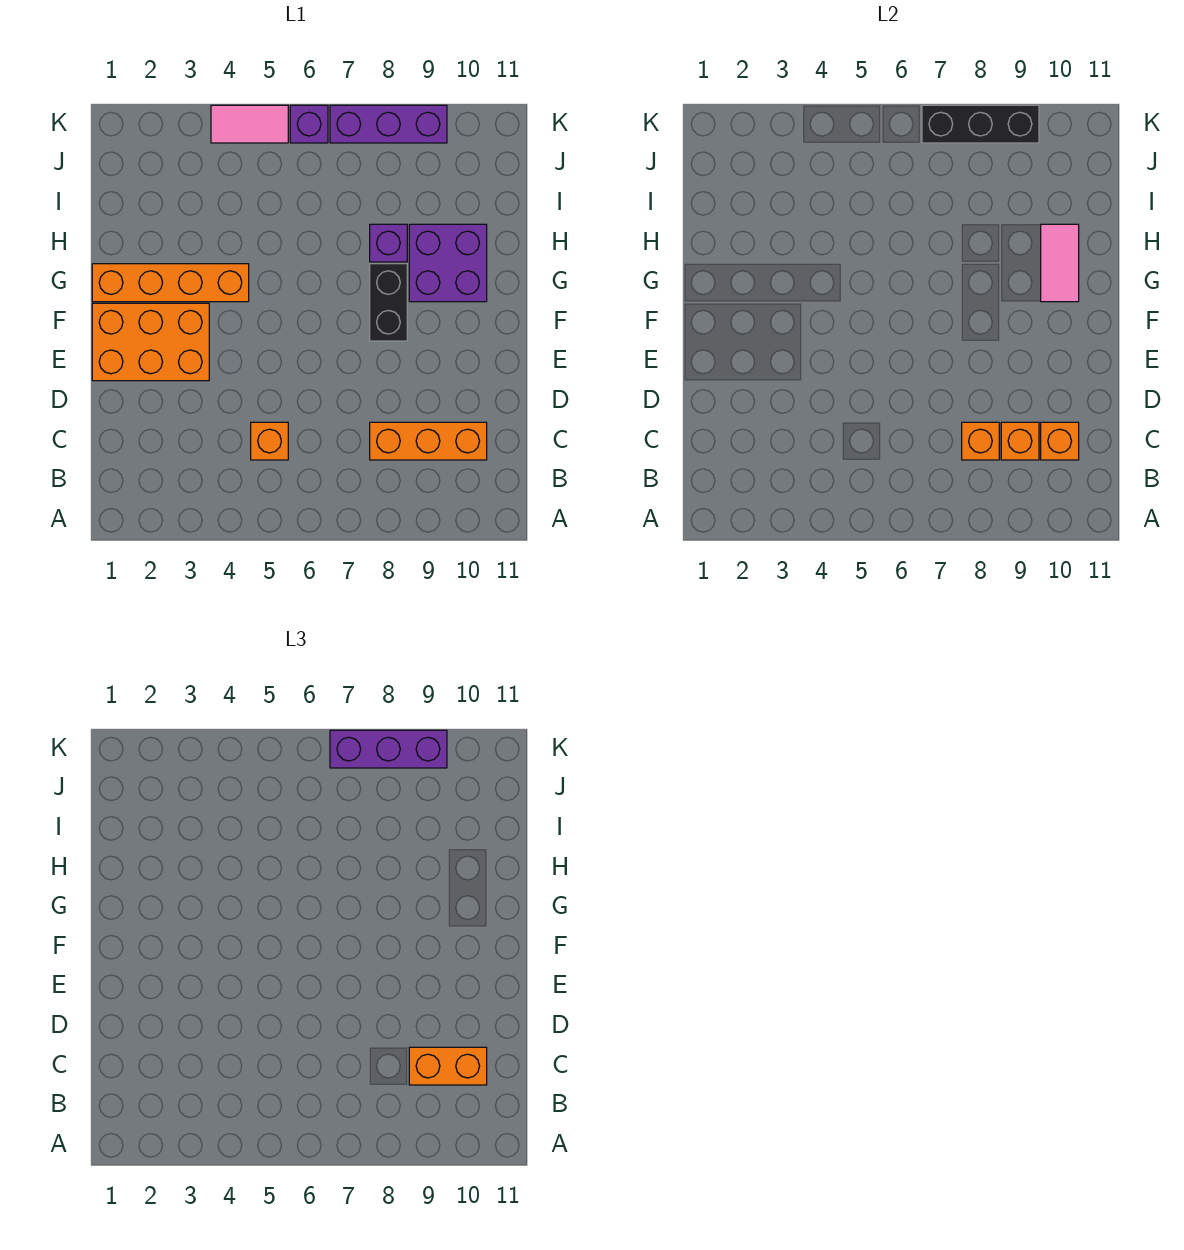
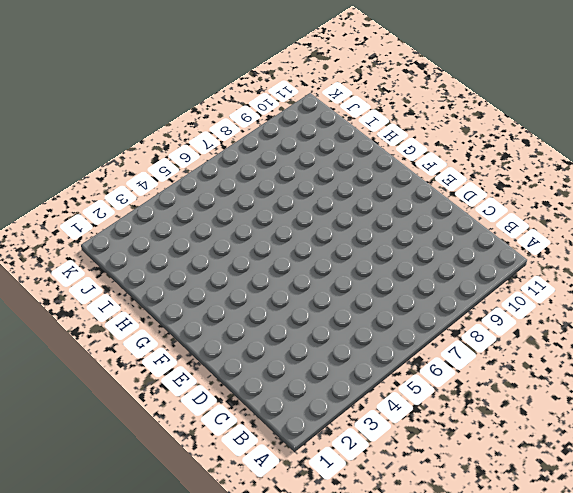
none -> orange brick C5 level 1
none -> orange brick C8:C10 level 1
none -> orange brick E1:F3 level 1

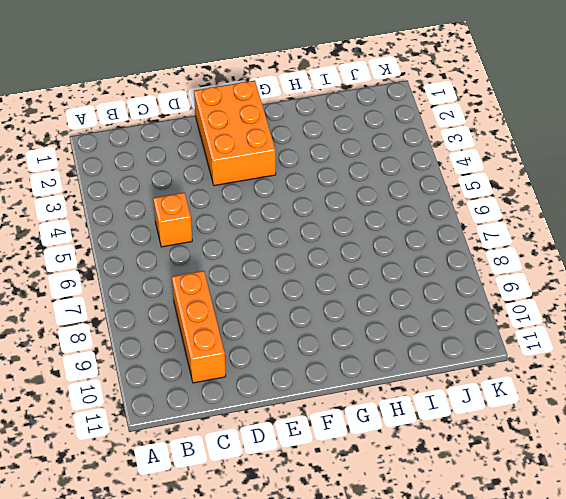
none -> black brick F8:G8 level 1
none -> orange brick G1:G4 level 1
none -> purple brick G9:H10 level 1

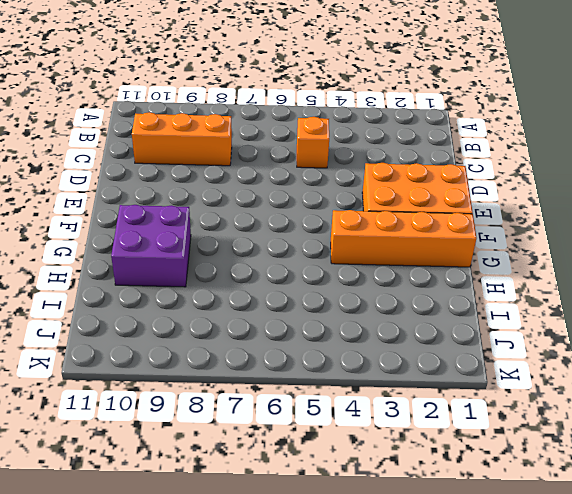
none -> black brick F8:G8 level 1
none -> purple brick H8 level 1
none -> pink tile K4:K5 level 1

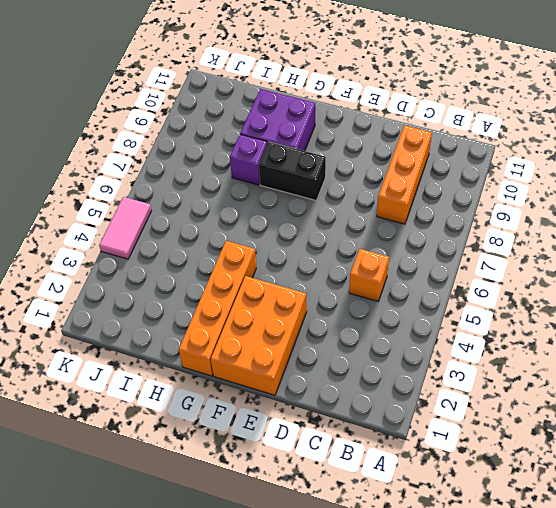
none -> purple brick K6 level 1
none -> purple brick K7:K9 level 1
none -> orange brick C8 level 2

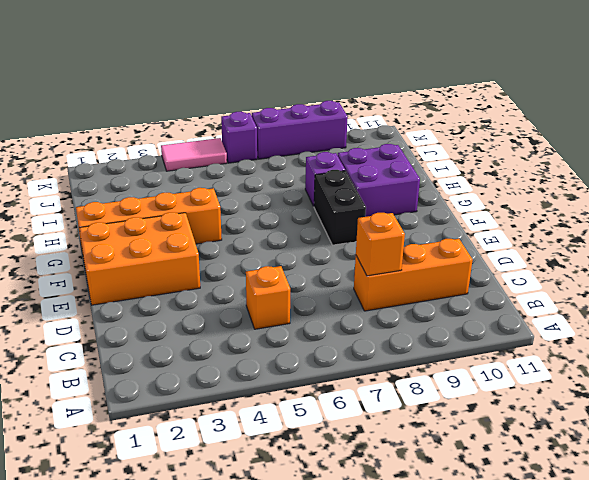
none -> orange brick C9 level 2
none -> orange brick C10 level 2
none -> pink tile G10:H10 level 2

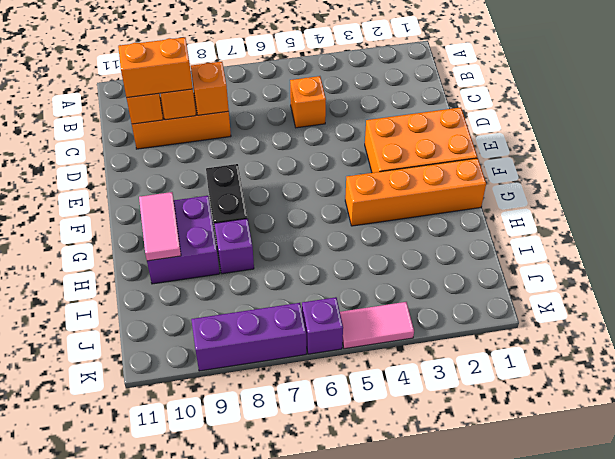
none -> black brick K7:K9 level 2
none -> purple brick K7:K9 level 3

